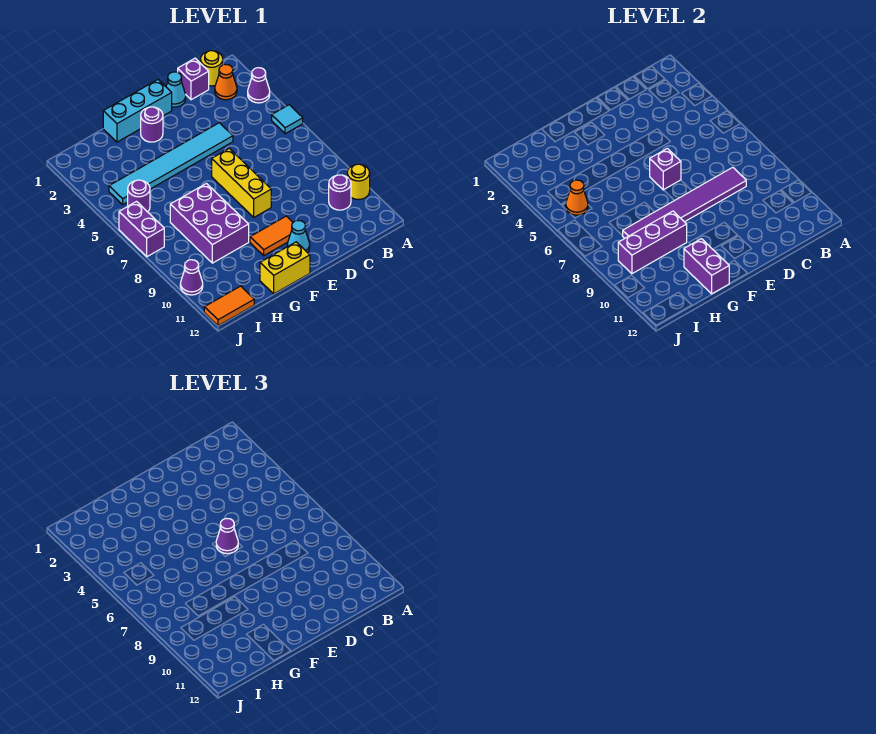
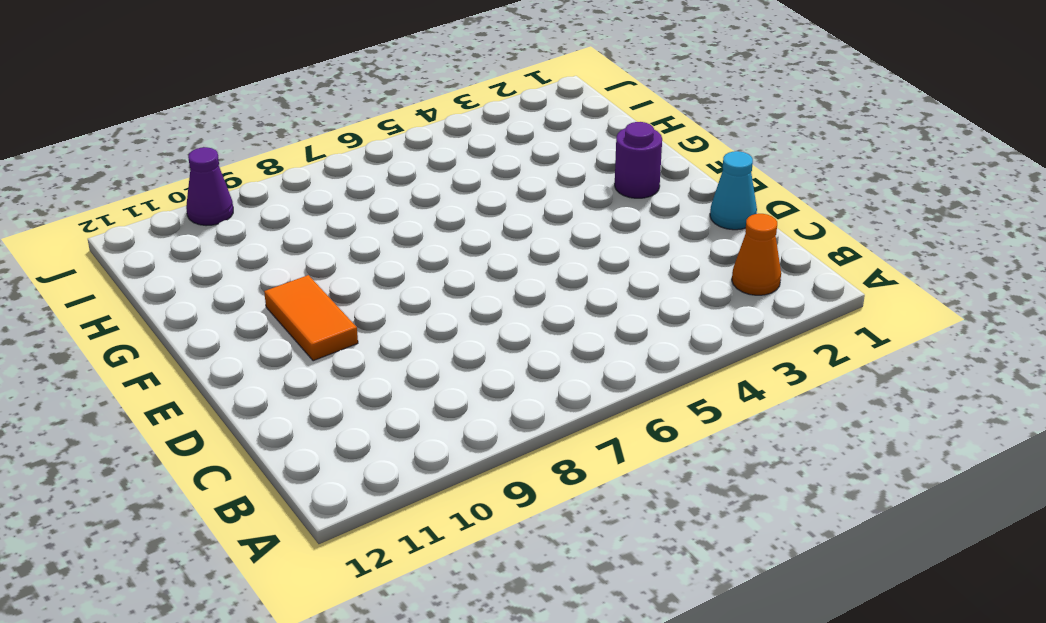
none -> purple cone A3 level 1
none -> cyan tile A5 level 1
none -> yellow round brick A10 level 1

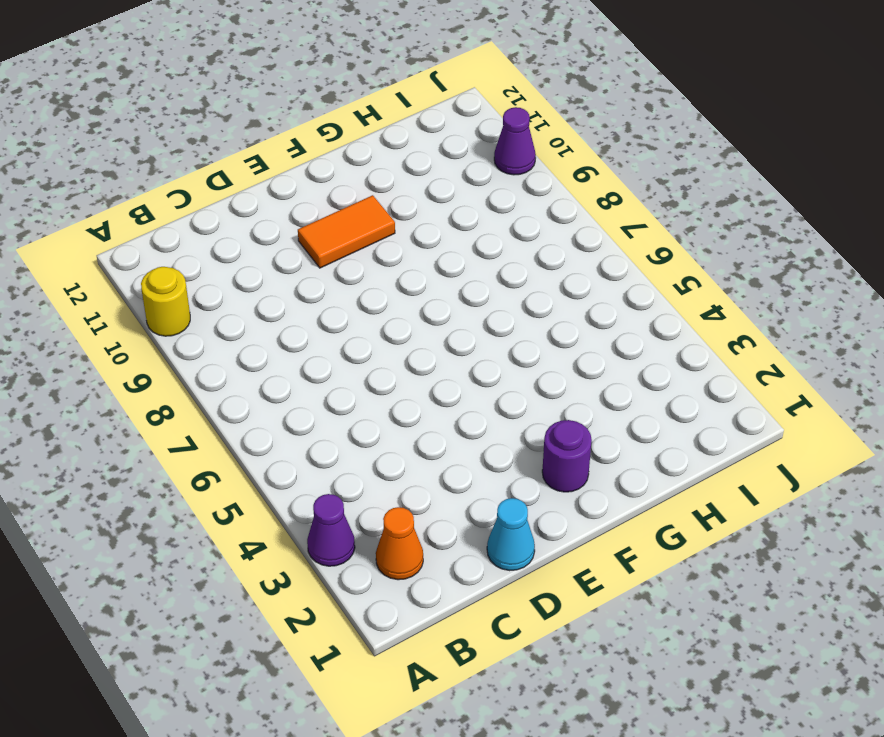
none -> cyan tile A5 level 1
none -> yellow round brick B1 level 1
none -> purple round brick B10 level 1

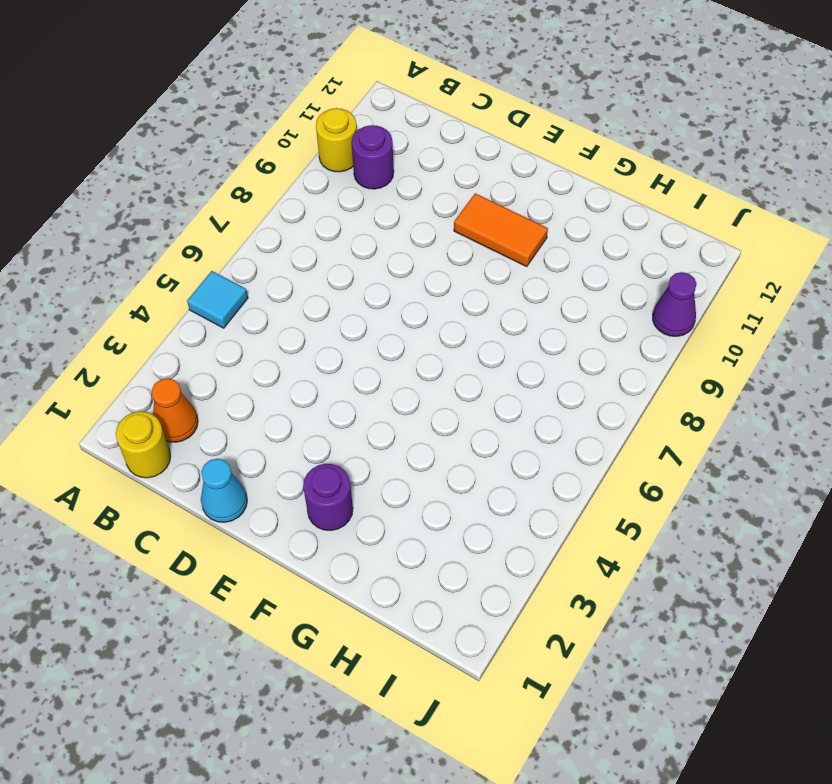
none -> purple cone A3 level 1
none -> purple brick C1 level 1
none -> cyan tile D4:I4 level 1

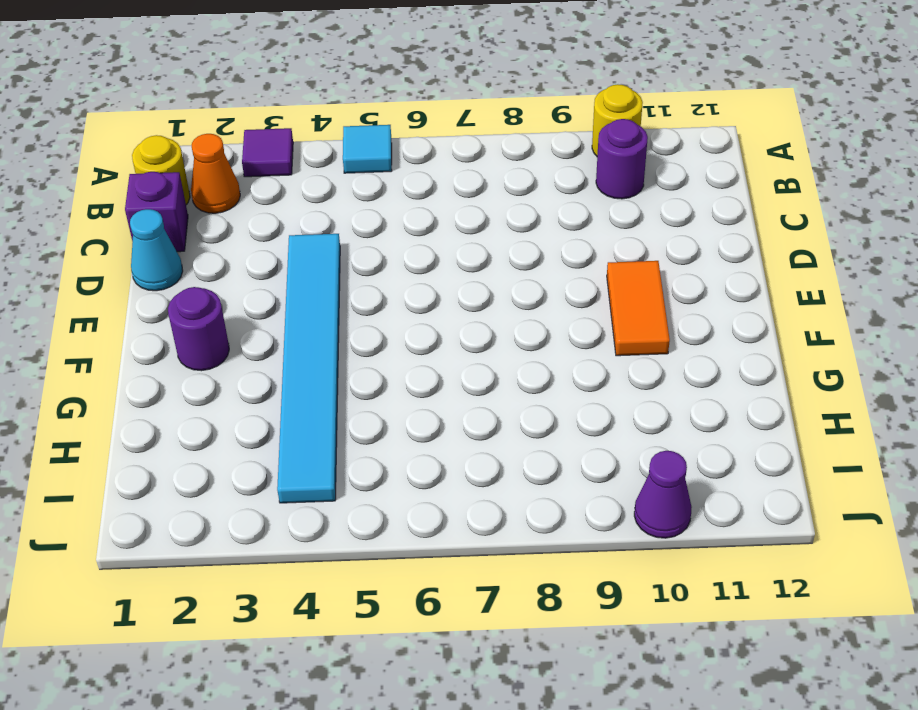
purple tile A3 level 1 -> purple cone A3 level 1
none -> cyan brick E1:G1 level 1
none -> yellow brick E6:E8 level 1
none -> cyan cone E11 level 1

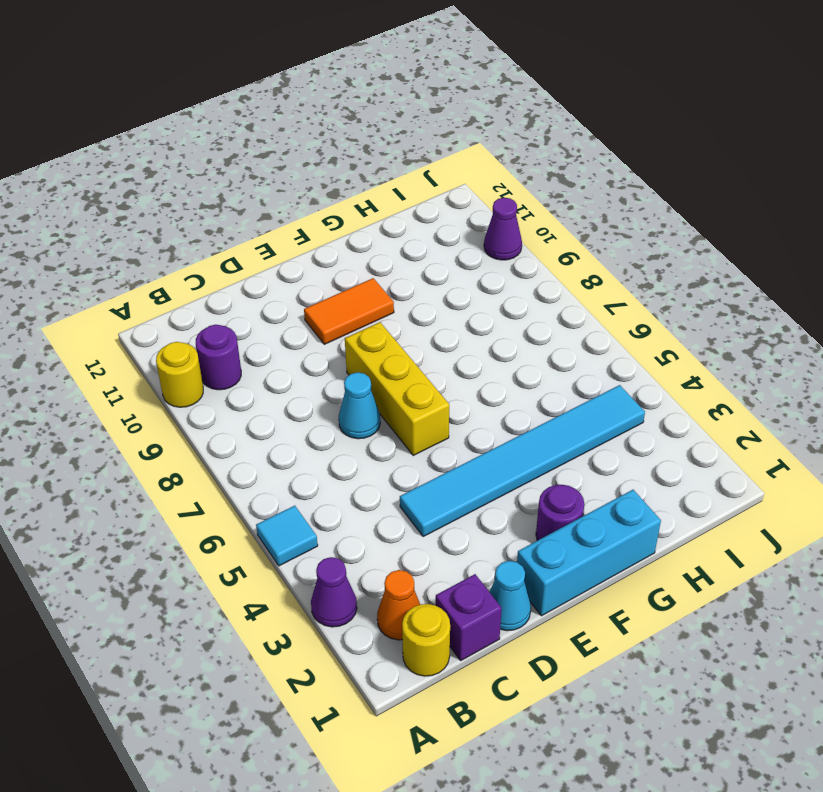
cyan cone D7 level 1 -> cyan cone E11 level 1
none -> yellow brick F12:G12 level 1
none -> purple brick G7:H9 level 1
none -> purple round brick I5 level 1

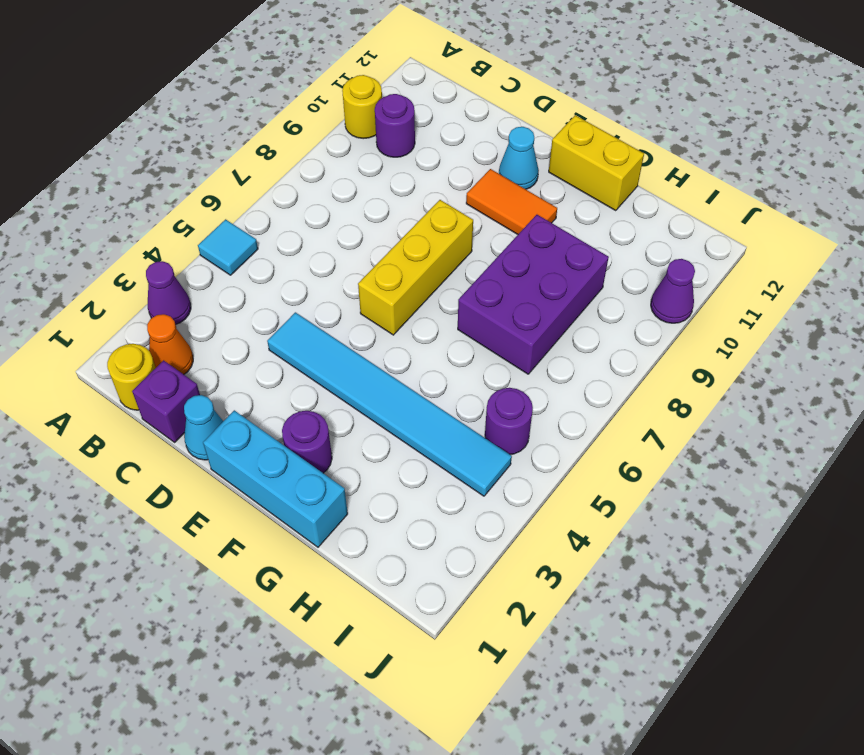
none -> orange tile I12:J12 level 1
none -> purple brick J6:J7 level 1
none -> purple tile C8:H8 level 2

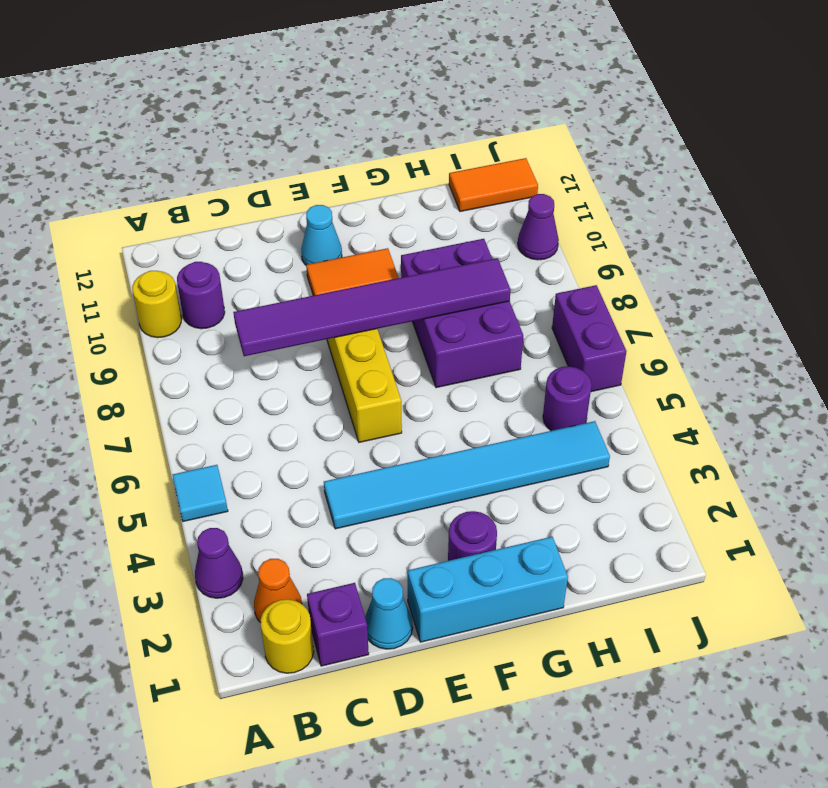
none -> yellow brick F12:G12 level 1
none -> purple brick E6 level 2
none -> purple brick G9:I9 level 2

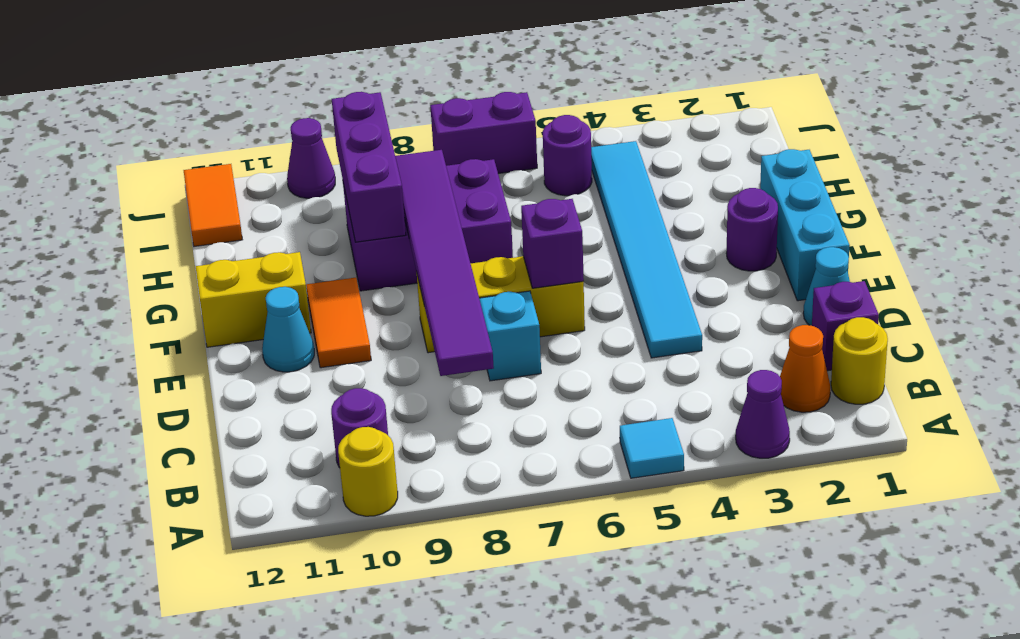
cyan brick D7 level 1 -> none
yellow brick F11:F12 level 1 -> yellow brick F12:G12 level 1
none -> purple brick G11:G12 level 2
none -> orange cone I5 level 2
none -> purple cone E6 level 3

